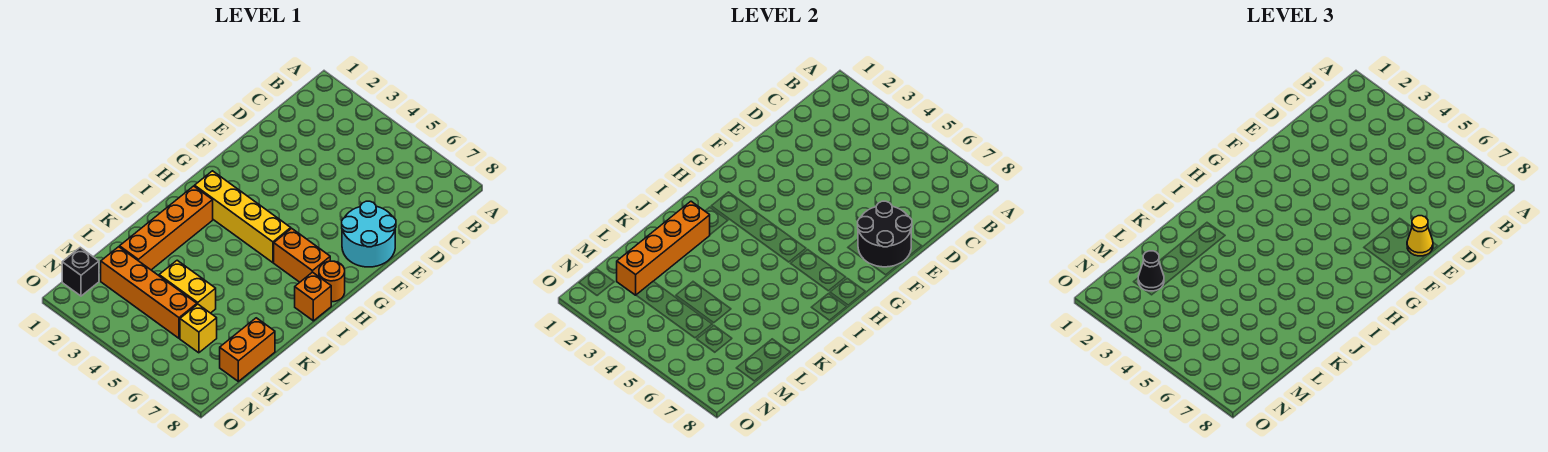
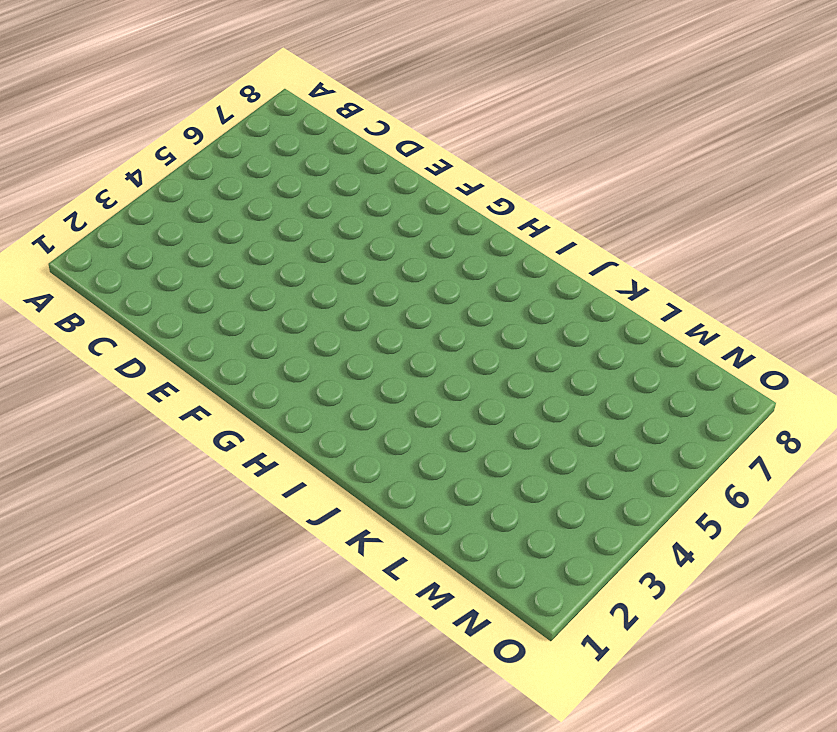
none -> cyan round brick E7:F8 level 1
none -> yellow brick H2:H5 level 1
none -> orange brick H6:H7 level 1

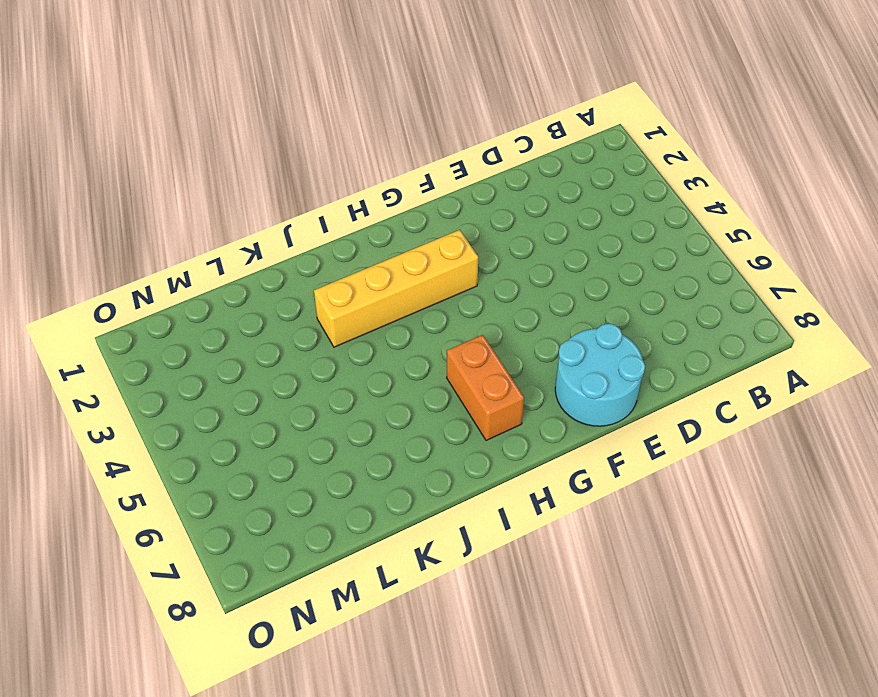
yellow brick G3:J3 level 1 -> yellow brick H2:H5 level 1
none -> orange round brick H8 level 1
none -> orange brick I2:L2 level 1
none -> orange brick I8 level 1

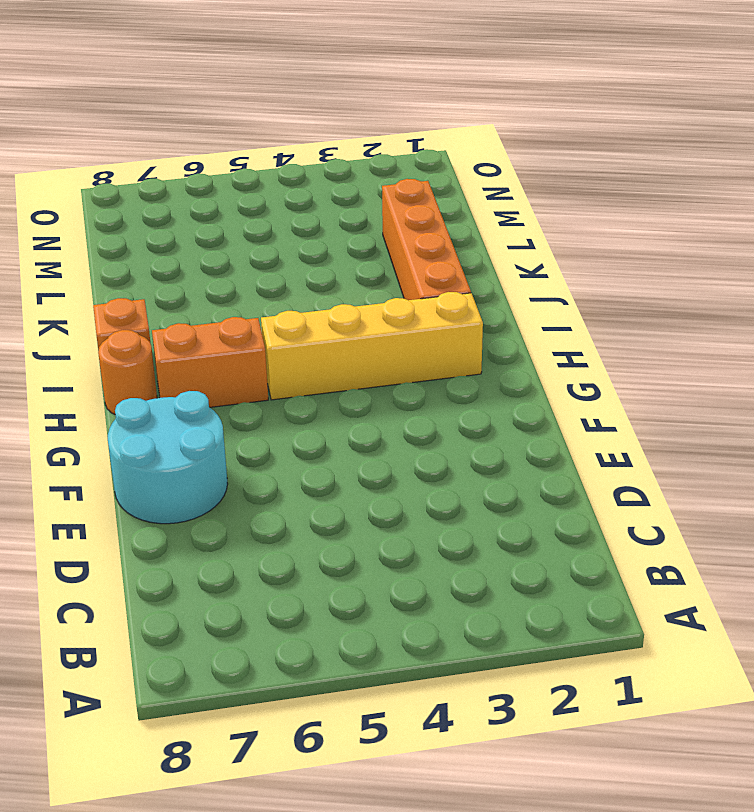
none -> yellow brick L4:L5 level 1
none -> orange brick L8:M8 level 1
none -> orange brick M2:M5 level 1

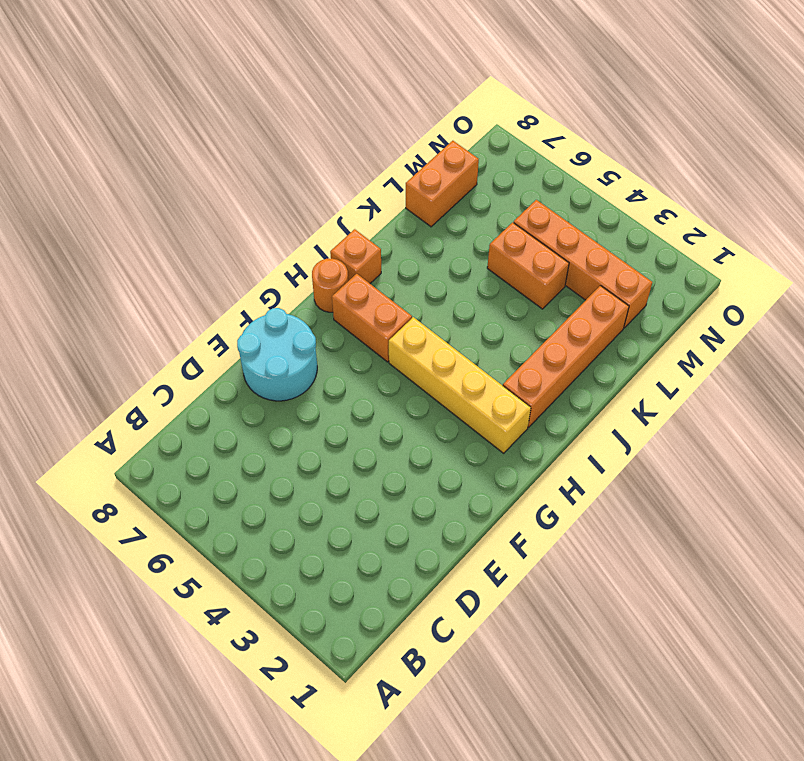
orange brick L4:L5 level 1 -> yellow brick L4:L5 level 1
none -> yellow brick M6 level 1
none -> black brick N1 level 1
none -> black round brick E7:F8 level 2

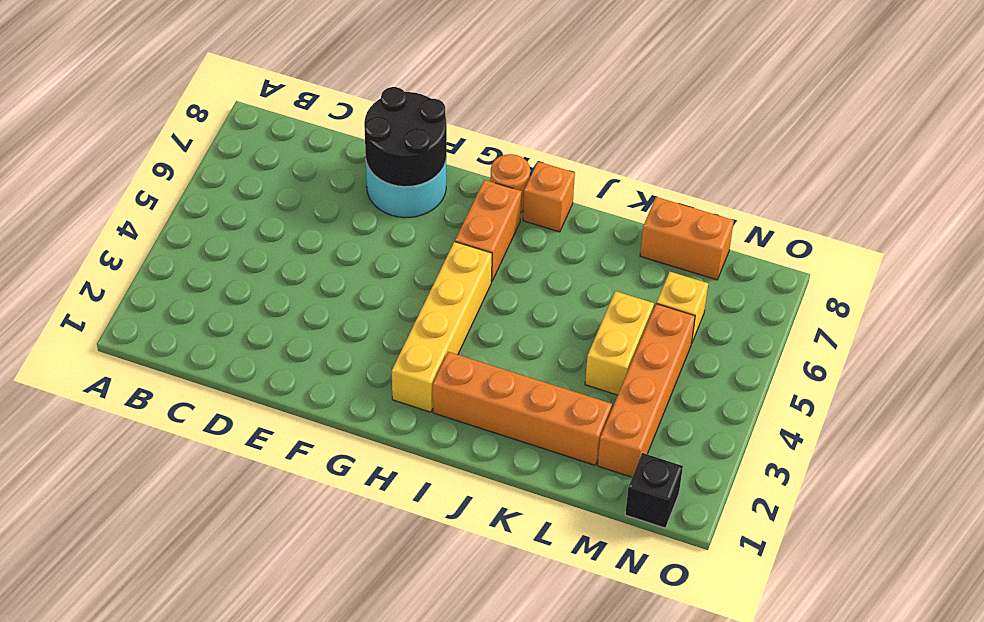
none -> orange brick J2:M2 level 2
none -> yellow cone E8 level 3
none -> black cone M2 level 3

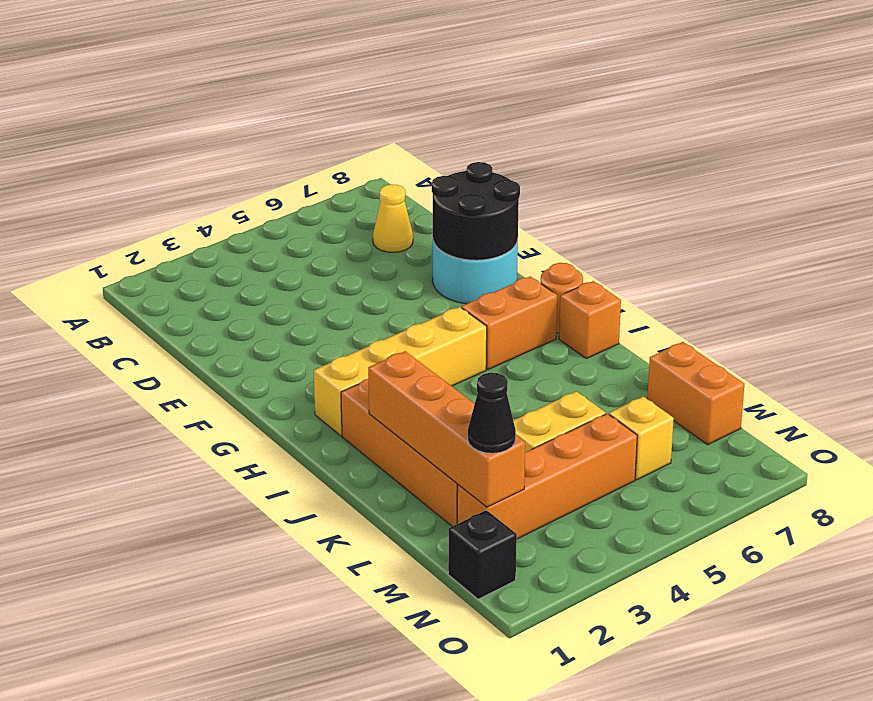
yellow cone C7 level 1 -> yellow cone E8 level 3

